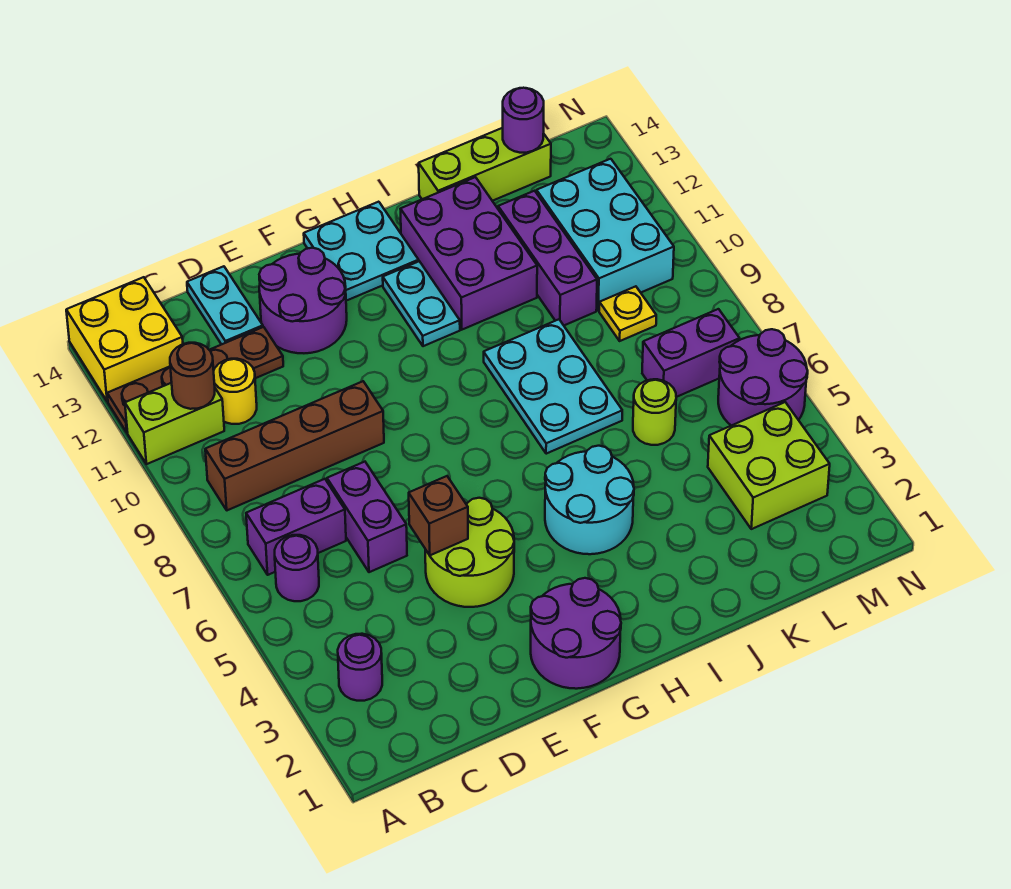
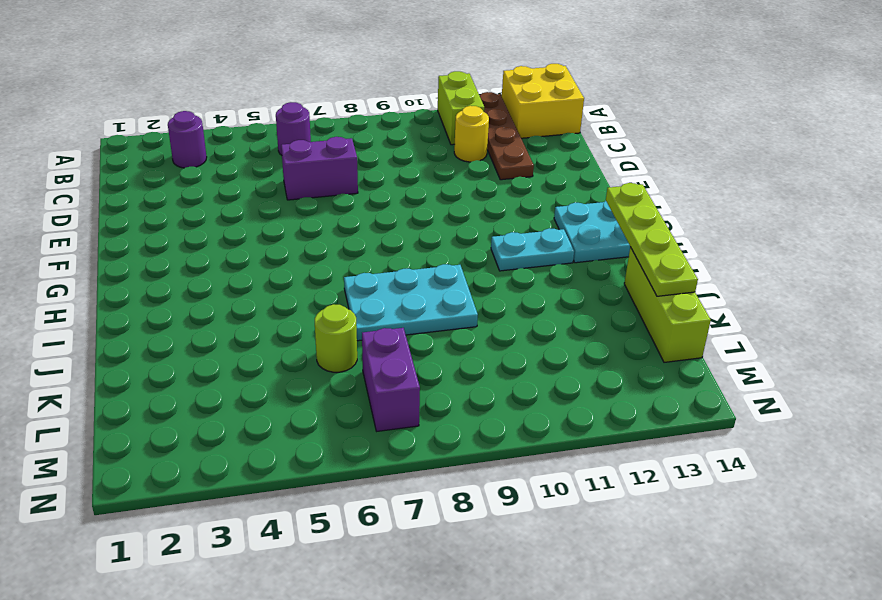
lime plate H14:K14 level 2 -> none
none -> purple brick B7:C7 level 1
none -> brown brick B9:E9 level 1
none -> cyan plate D13:D14 level 1

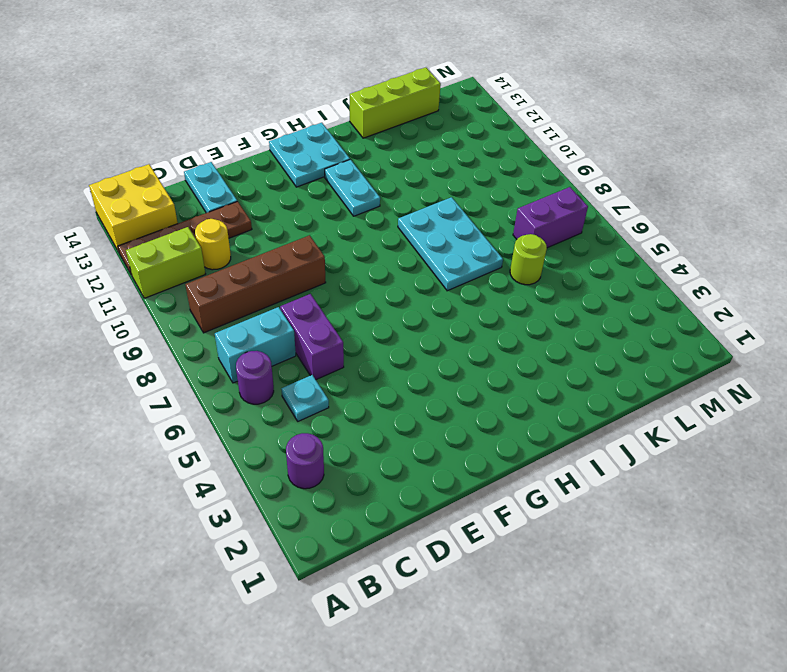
cyan brick B7:C7 level 1 -> purple brick B7:C7 level 1
cyan plate C5 level 1 -> none
none -> lime round brick E4:F5 level 1
none -> purple round brick E12:F13 level 1
none -> purple round brick F1:G2 level 1

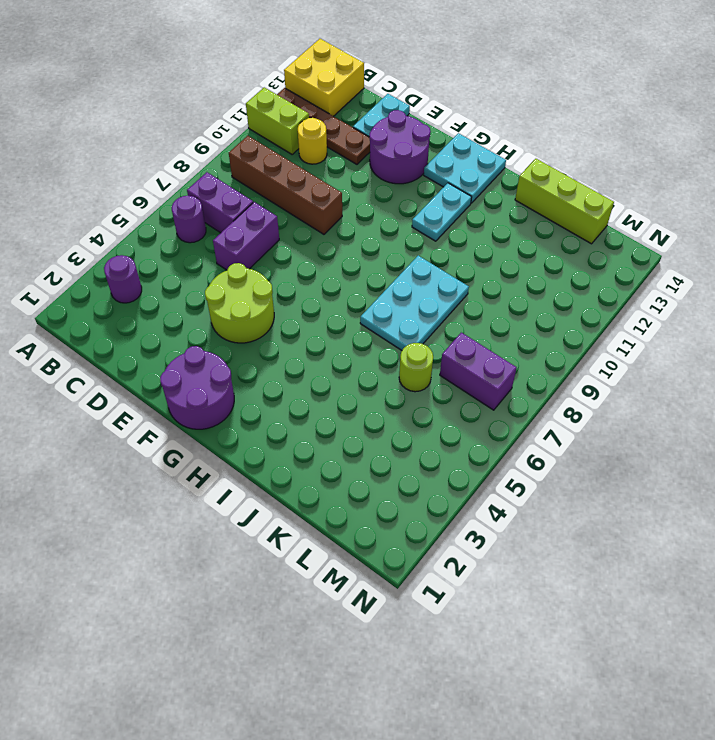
none -> cyan round brick H4:I5 level 1
none -> purple brick I11:J13 level 1
none -> purple brick K10:K12 level 1

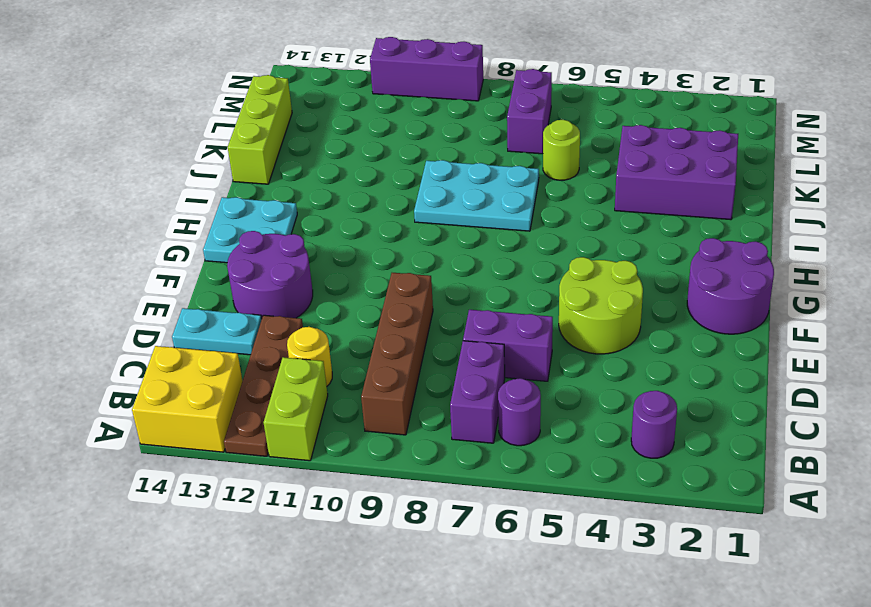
purple brick J2:K4 level 1 -> purple brick I11:J13 level 1
purple brick N9:N11 level 1 -> purple brick K10:K12 level 1
none -> cyan round brick H4:I5 level 1
none -> cyan plate H11:H12 level 1
none -> lime brick L3:M4 level 1

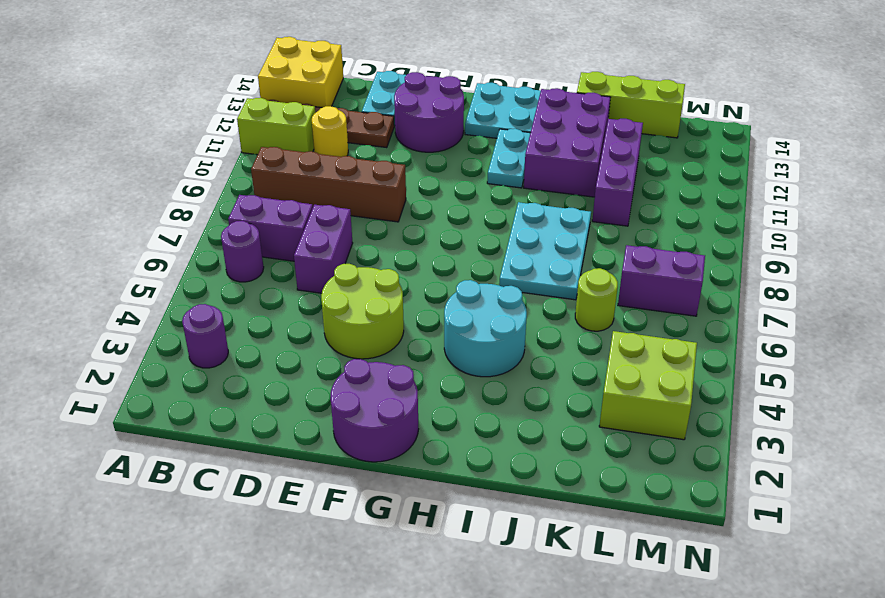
none -> yellow plate L9 level 1
none -> cyan brick L10:M12 level 1
none -> purple round brick M5:N6 level 1

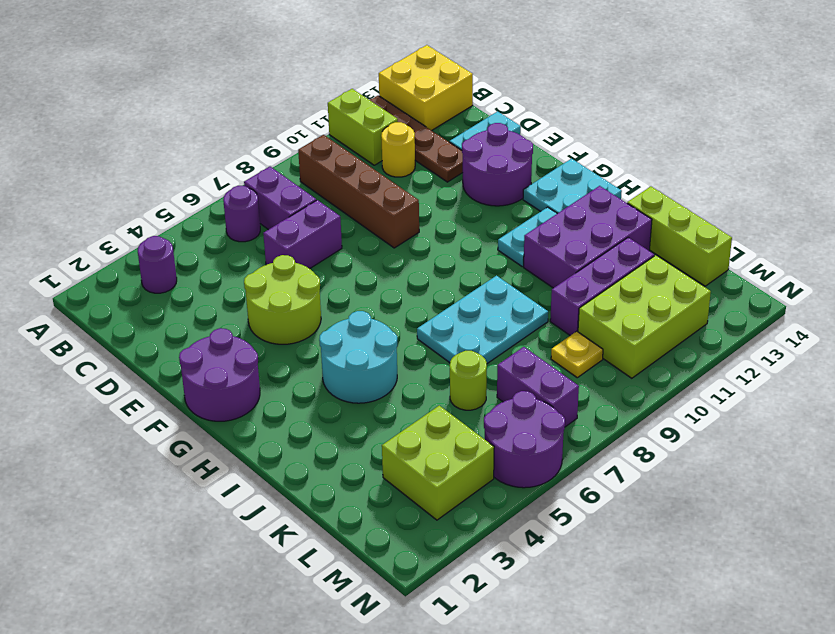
lime brick L10:M12 level 1 -> cyan brick L10:M12 level 1
none -> brown round brick B11 level 2
none -> brown brick E5 level 2
none -> purple round brick L14 level 2

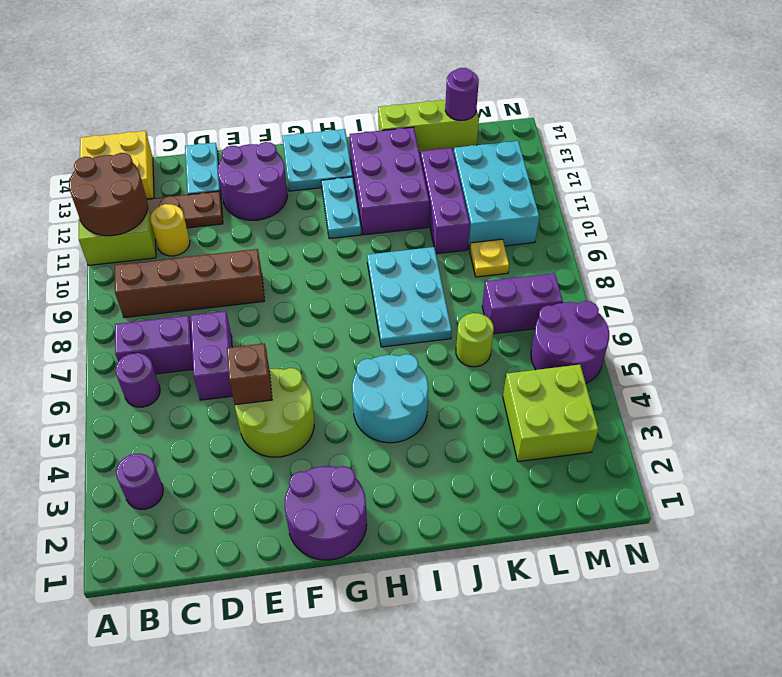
brown round brick A11:B12 level 2 -> brown round brick B11 level 2

